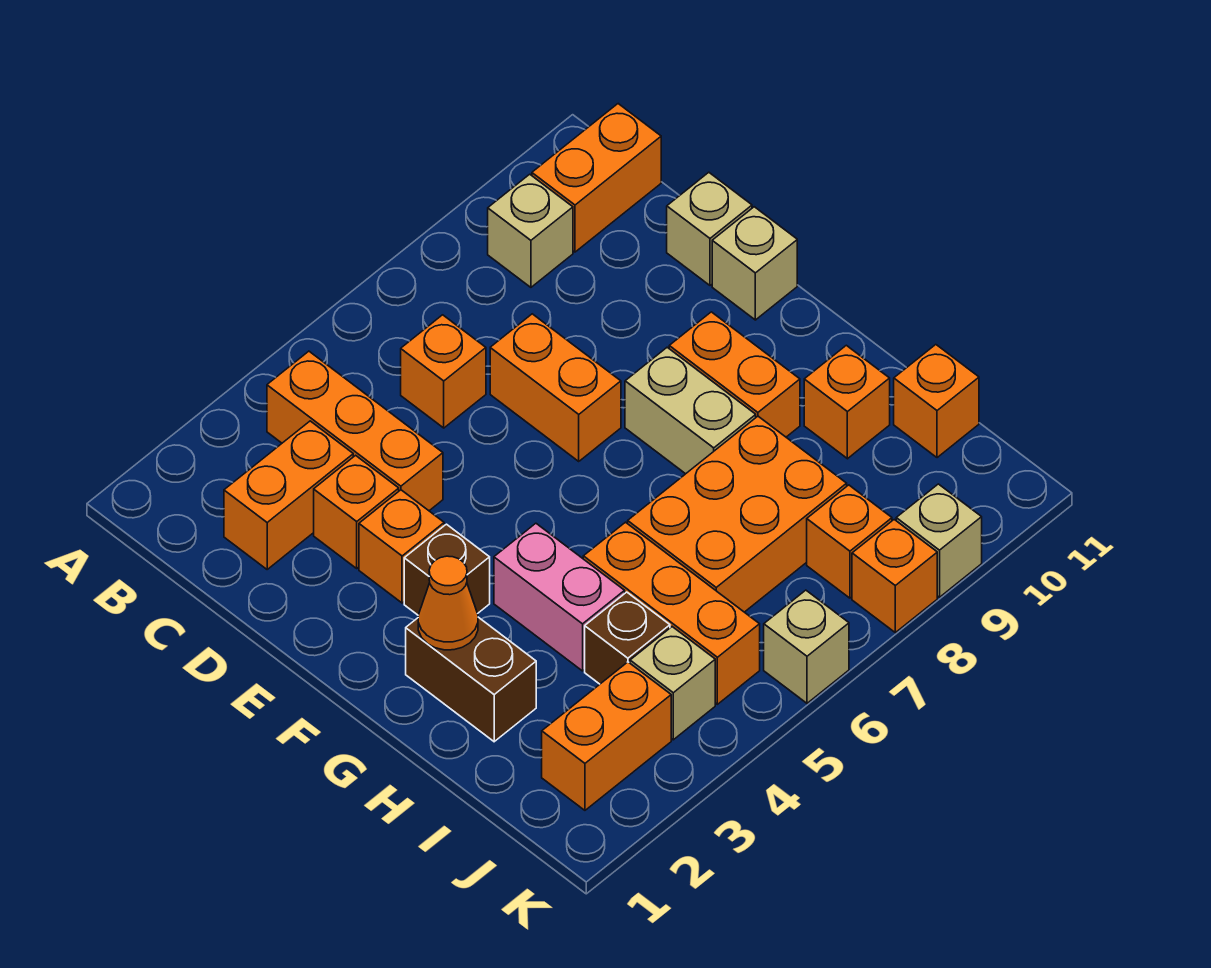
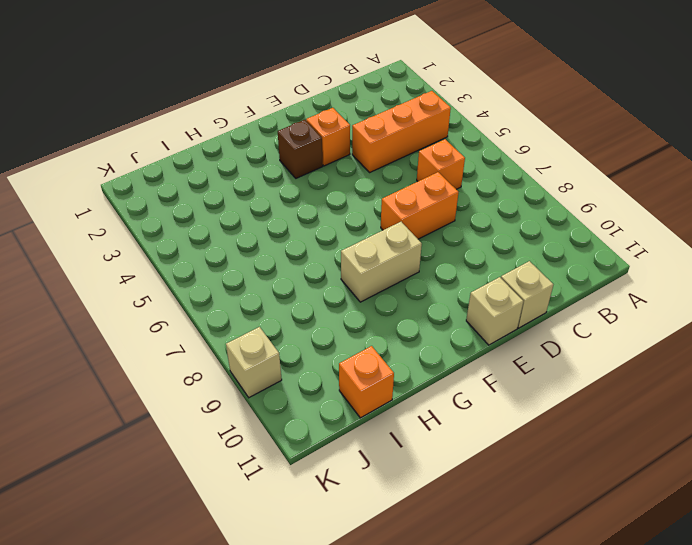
none -> tan brick B9 level 1
none -> orange brick B10:B11 level 1
none -> orange brick C2:C3 level 1

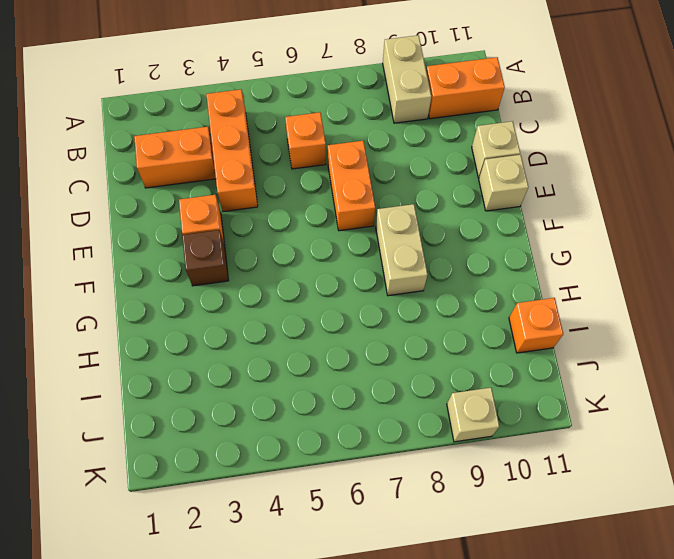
tan brick A9:B9 level 1 -> tan brick B9 level 1
none -> orange brick D3 level 1
none -> orange brick F9:G9 level 1
none -> brown brick G2:H2 level 1

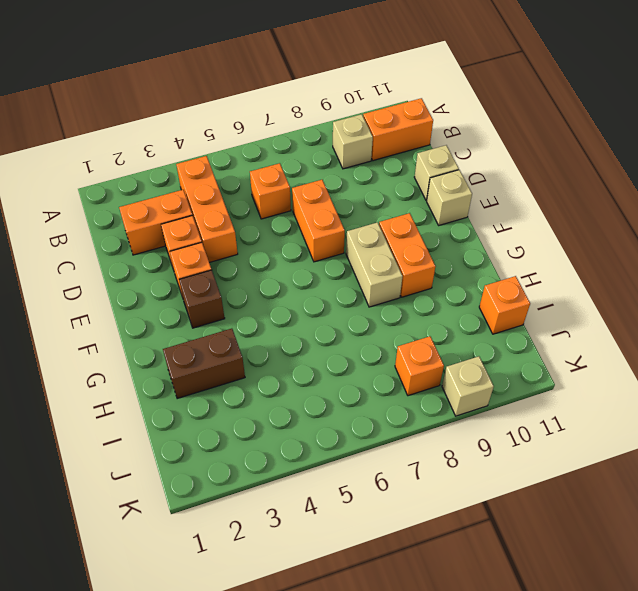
brown brick H2:H3 level 1 -> brown brick G2:H2 level 1
none -> pink brick G4:H4 level 1
none -> orange brick H5:J5 level 1
none -> orange brick H6:I8 level 1

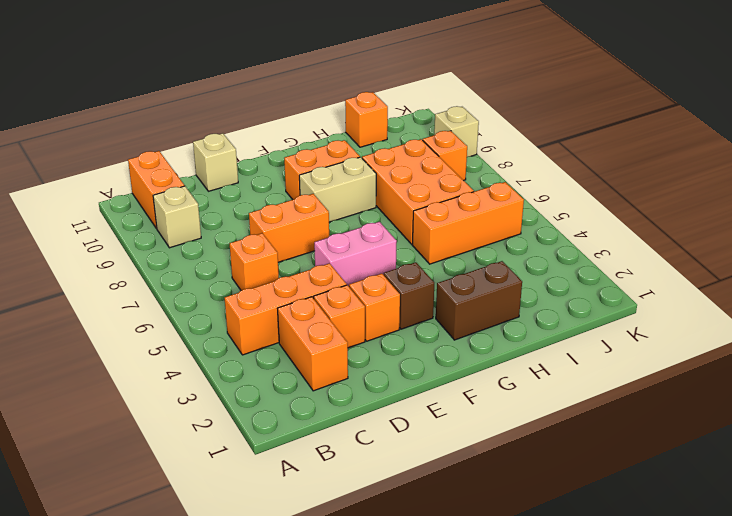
pink brick E5:F5 level 1 -> pink brick G4:H4 level 1
none -> tan brick E11 level 1
none -> orange brick H10 level 1
none -> brown brick I4 level 1

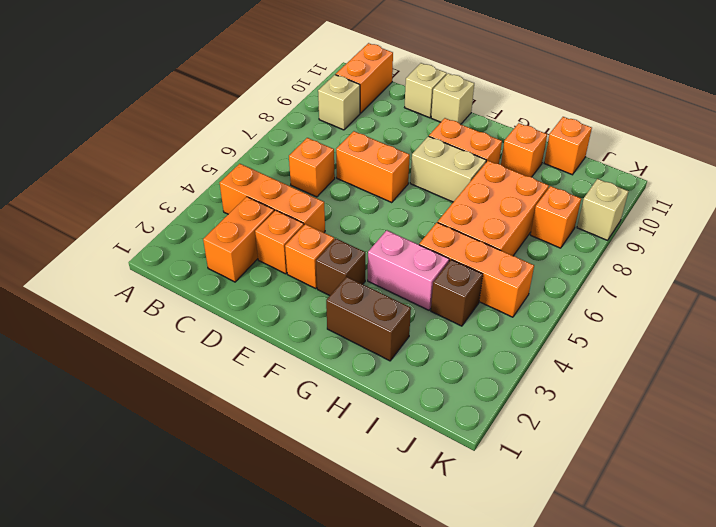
none -> orange brick J2:J3 level 1
none -> tan brick J4 level 1
none -> tan brick K6 level 1

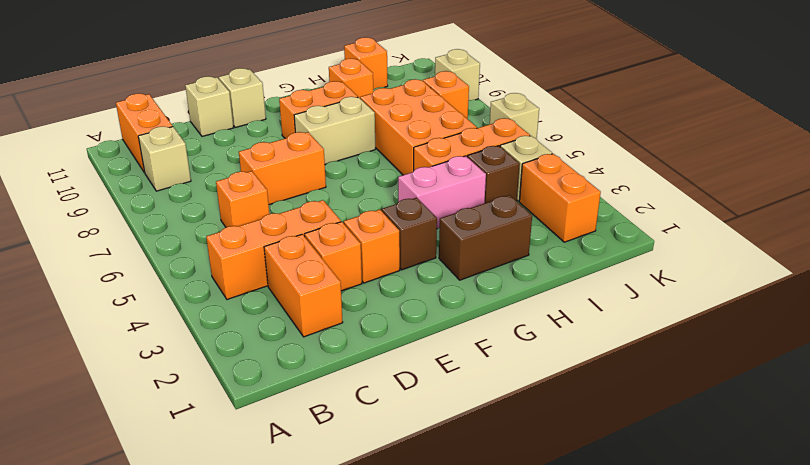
none -> orange brick K8 level 1
none -> orange cone G2 level 2

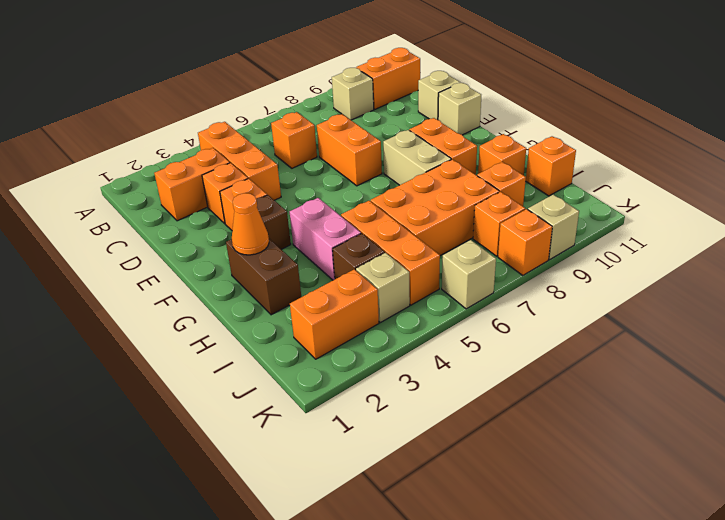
orange brick I9 level 1 -> none

